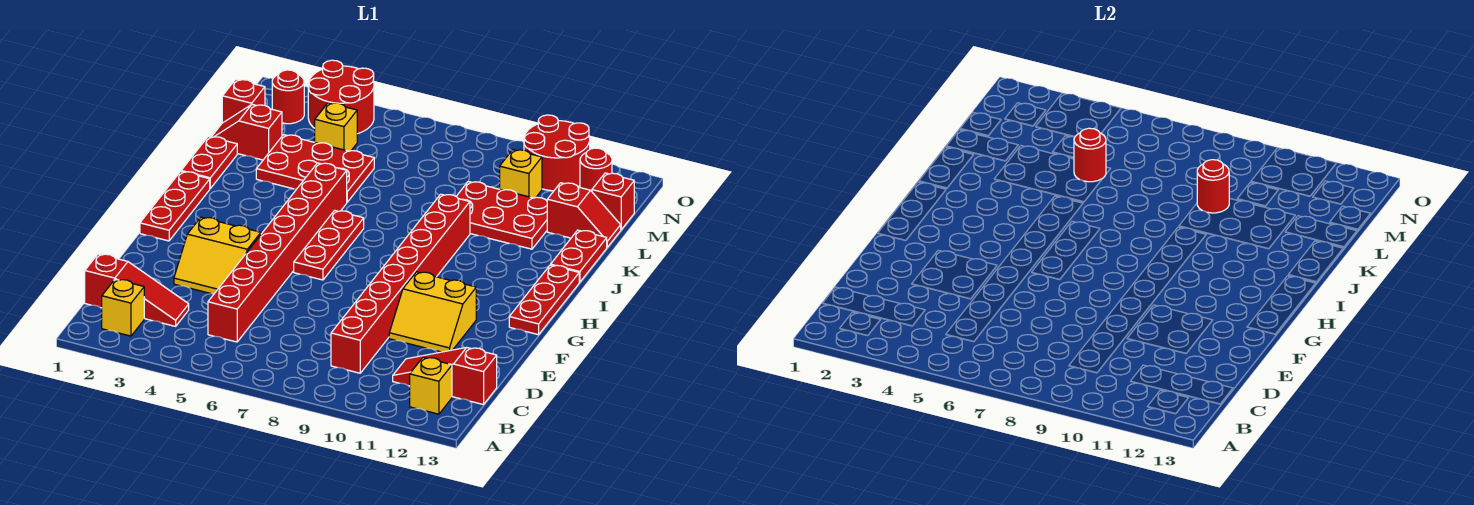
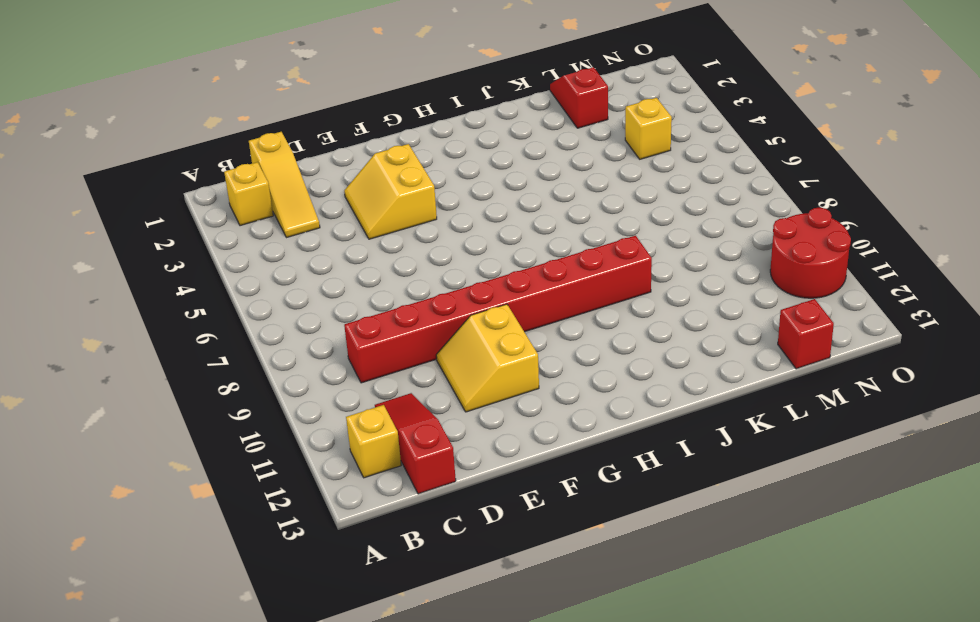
yellow slope C1:C3 level 1 top 1 -> red slope C1:C3 level 1 top 1
none -> red brick C5:J5 level 1
none -> red plate G1:I1 level 1
none -> red plate G6:I6 level 1

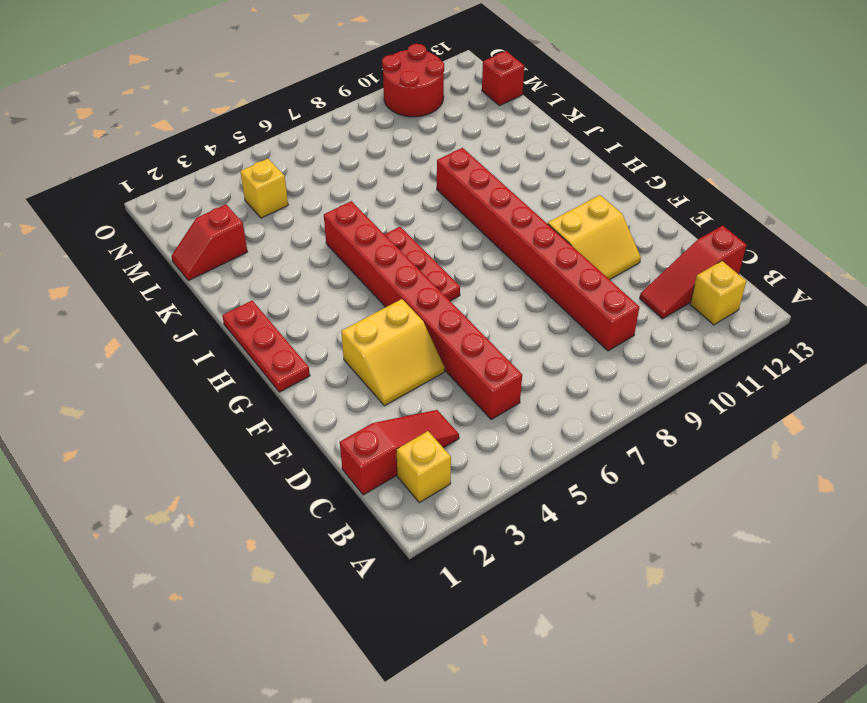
none -> red plate G13:I13 level 1
none -> red plate J1:K1 level 1
none -> red plate J13:K13 level 1

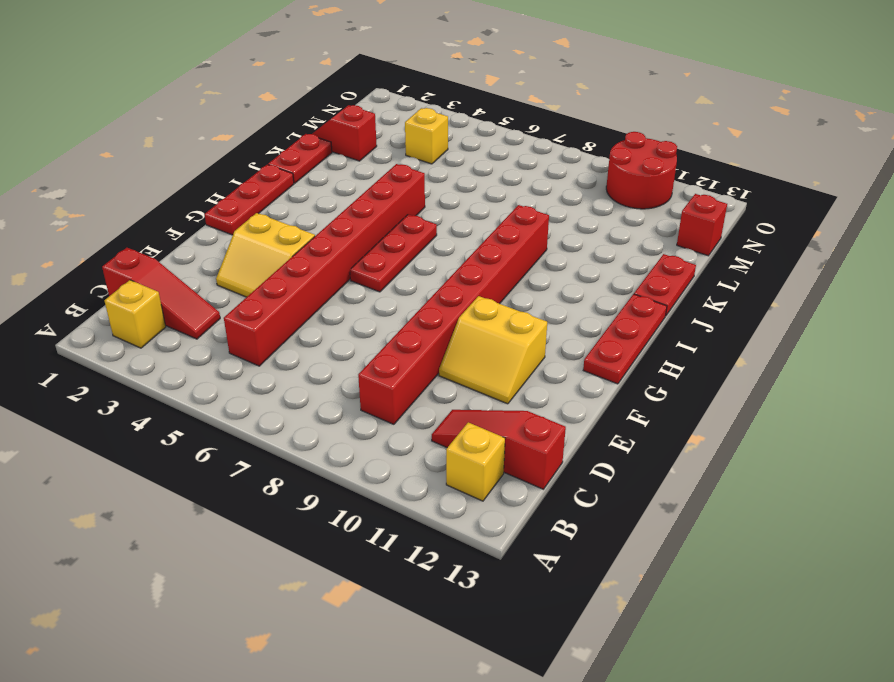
none -> red plate K3:L5 level 1
none -> red plate K9:L11 level 1
none -> red slope L12:L13 level 1 top 12

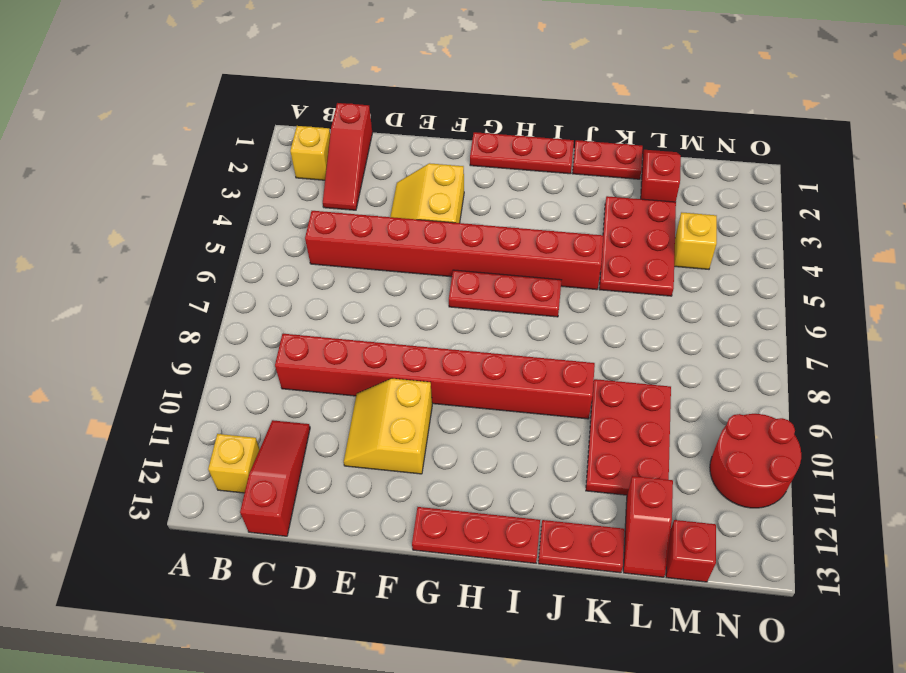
none -> red brick M1 level 1
none -> yellow brick M10 level 1
none -> red round brick N2 level 1

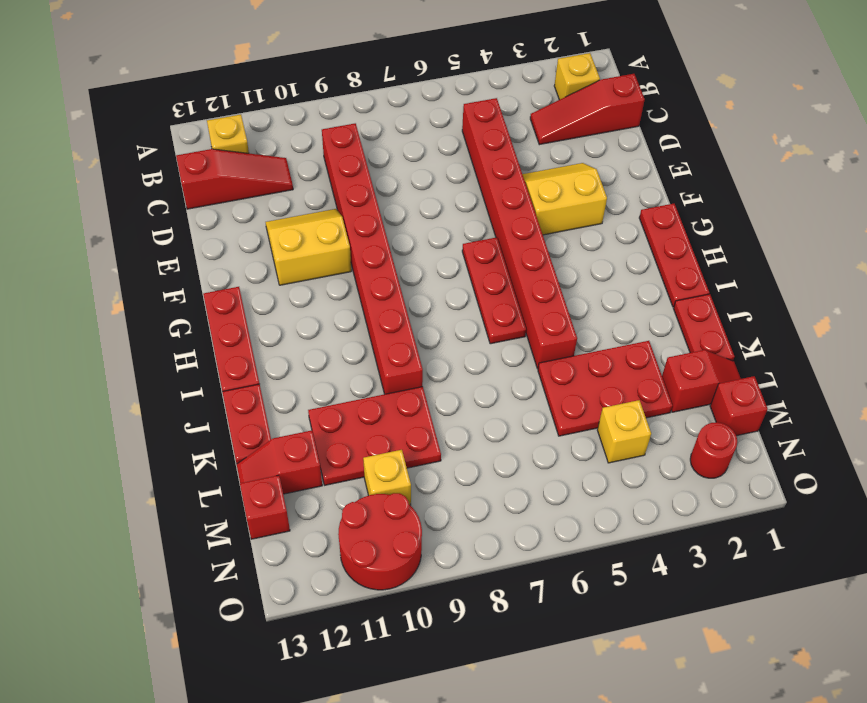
none -> red round brick N3:O4 level 1
none -> red round brick N12 level 1
none -> red round brick L5 level 2

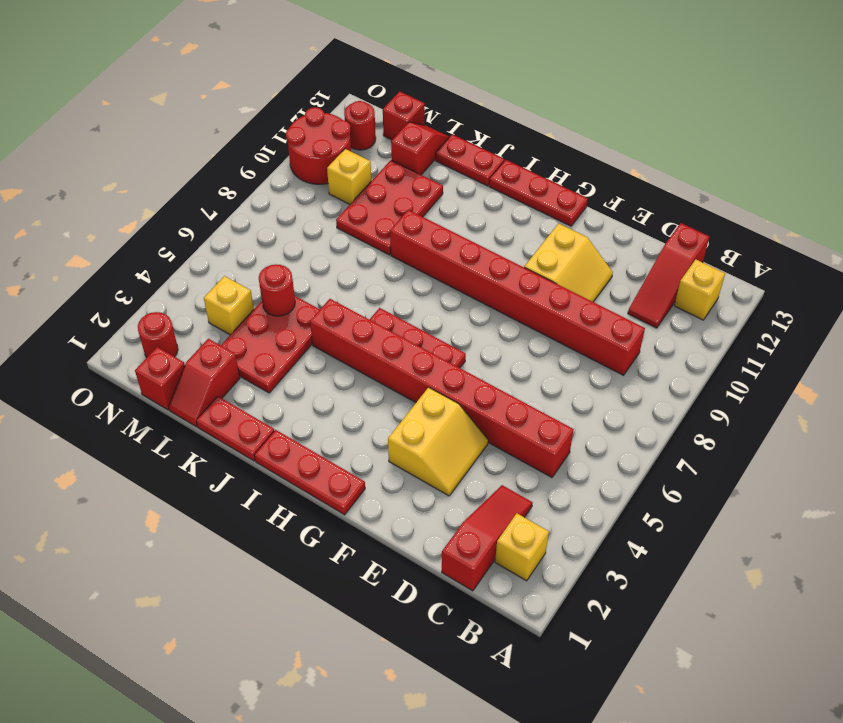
none -> red round brick N3:O4 level 1
none -> red round brick L9 level 2

